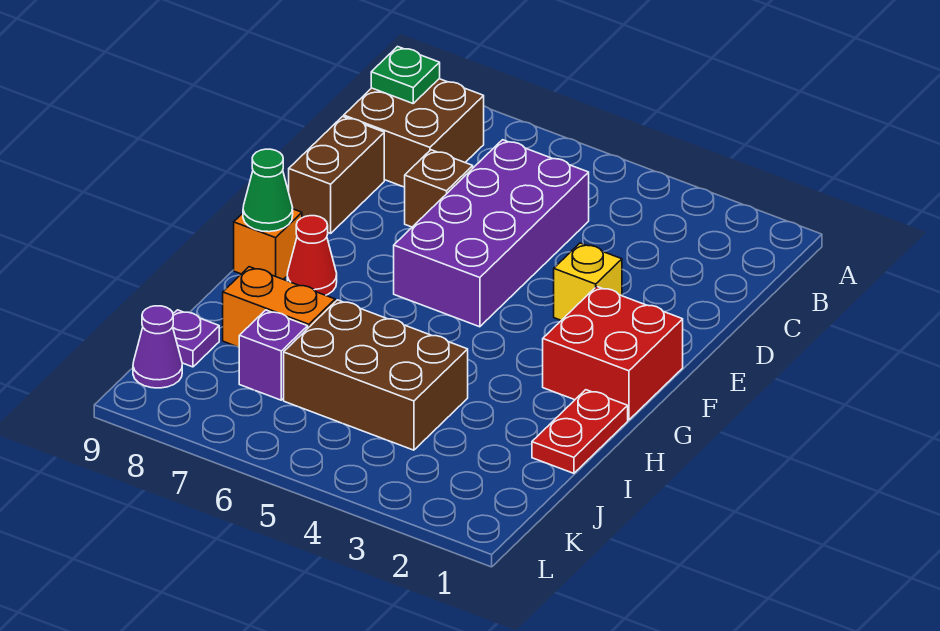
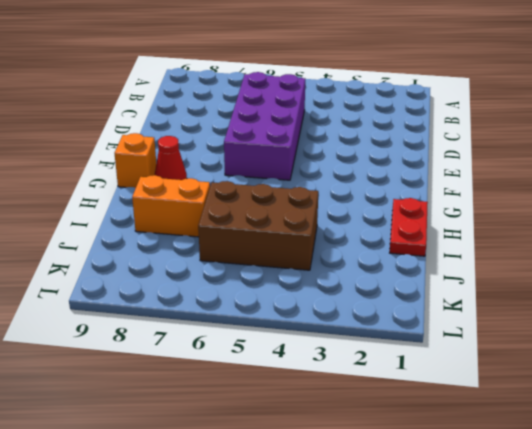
none -> brown brick B8:C9 level 1
none -> brown brick D7 level 1
none -> brown brick D9:E9 level 1

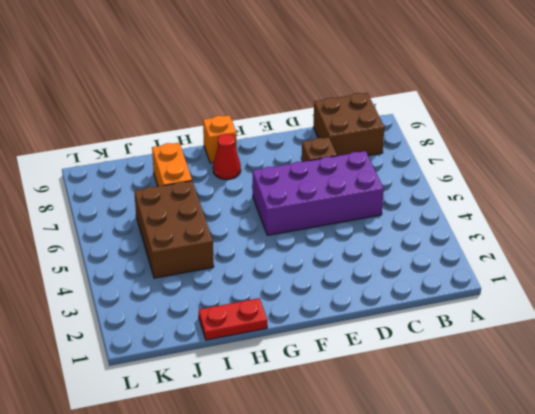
none -> brown brick D9:E9 level 1
none -> yellow brick E3 level 1
none -> red brick F1:G2 level 1

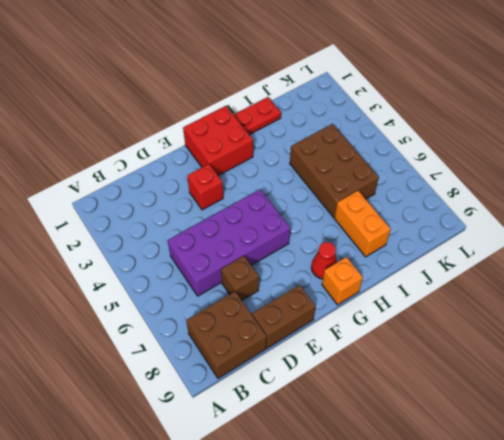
red brick E3 level 1 -> yellow brick E3 level 1
none -> purple brick J7 level 1
none -> purple plate J9 level 1
none -> purple cone K9 level 1

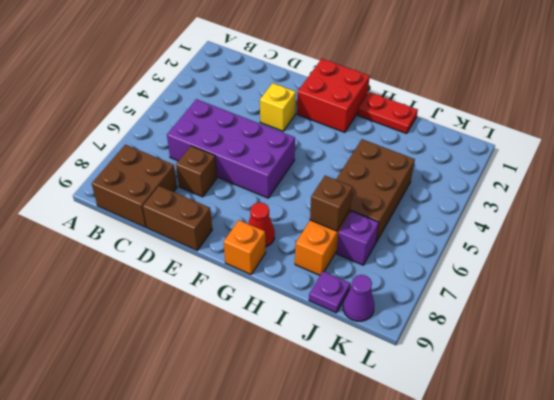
brown brick I7 level 2 -> none
none -> green plate B9 level 2
none -> green cone G9 level 2

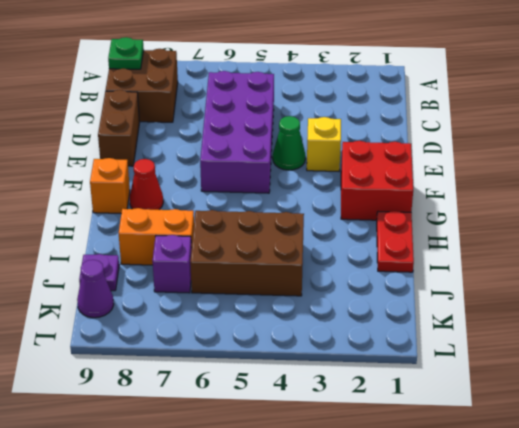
green cone E4 level 1 -> green cone G9 level 2
none -> brown brick D7 level 1

